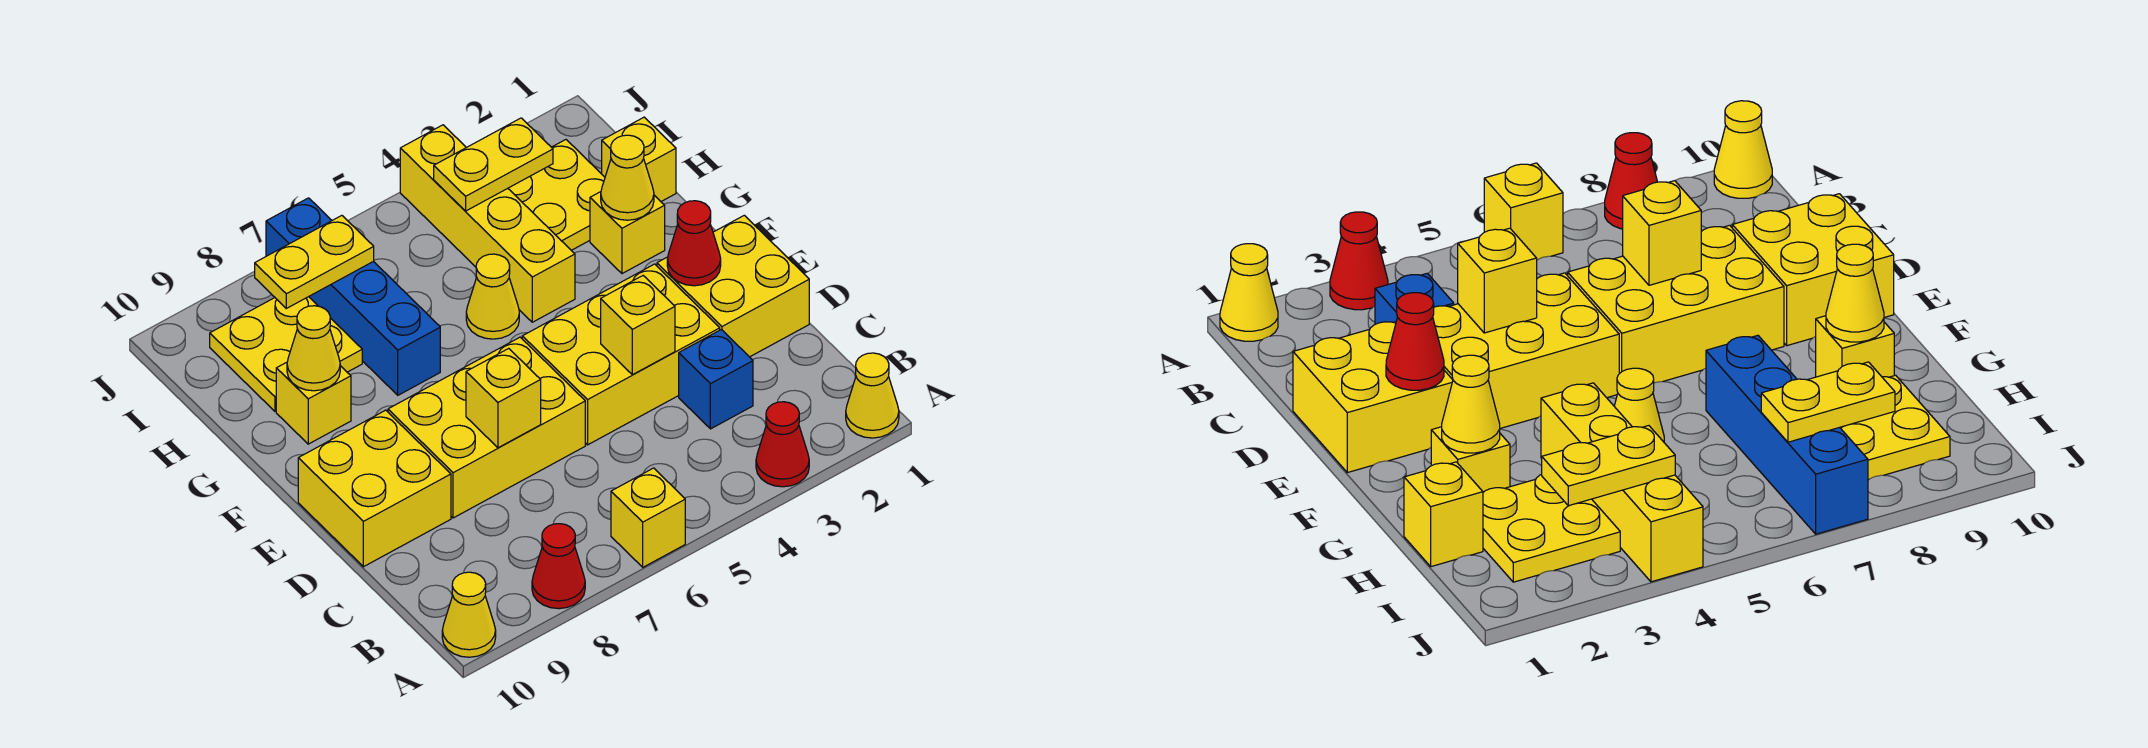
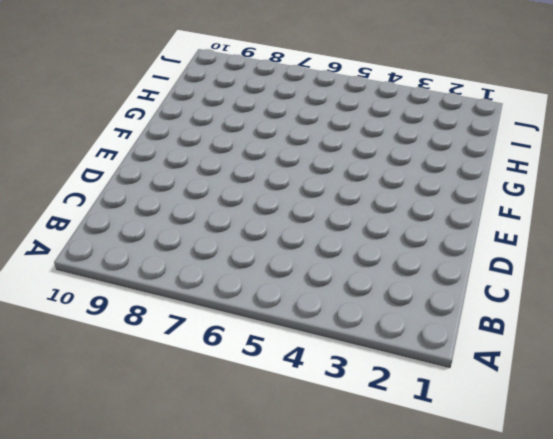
none -> yellow cone A1 level 1
none -> red cone A3 level 1
none -> yellow brick A6 level 1

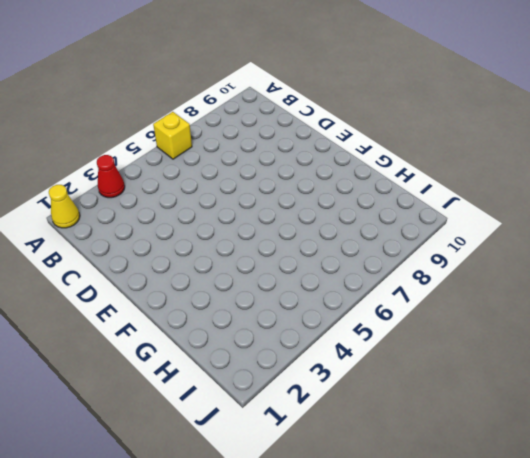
none -> red cone A8 level 1
none -> yellow cone A10 level 1
none -> blue brick C3 level 1

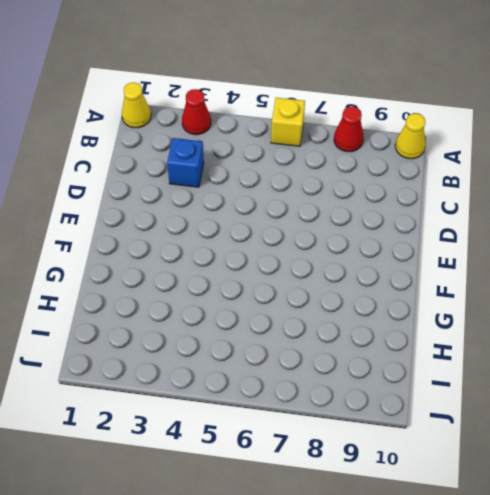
none -> yellow brick D1:E2 level 1
none -> yellow brick D3:E5 level 1
none -> yellow brick D6:E8 level 1

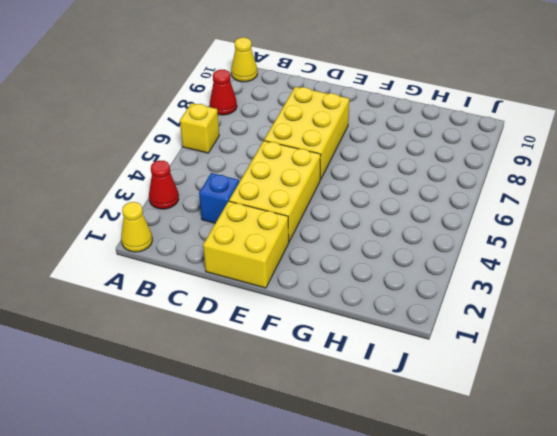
none -> yellow brick D9:E10 level 1
none -> yellow brick G2 level 1
none -> yellow brick G4:J4 level 1

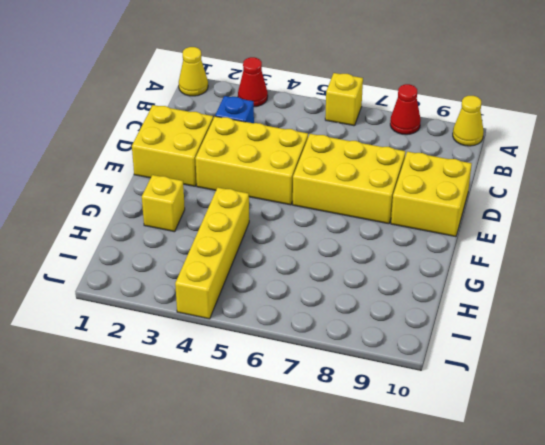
none -> yellow cone G5 level 1
none -> blue brick G7:J7 level 1
none -> yellow brick G9 level 1

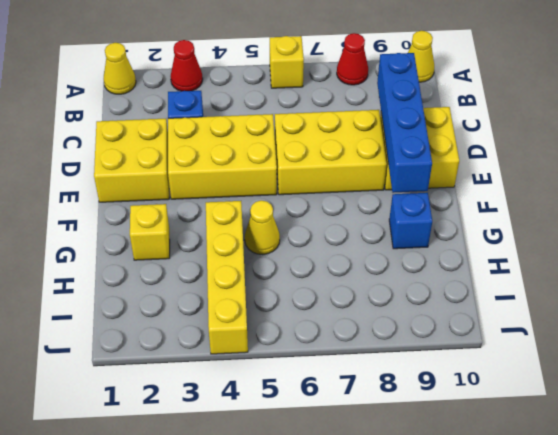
blue brick C9:F9 level 2 -> blue brick G7:J7 level 1
blue brick G9 level 1 -> yellow brick G9 level 1
none -> yellow brick H1 level 1
none -> yellow plate H2:I3 level 1
none -> yellow plate H8:I9 level 1

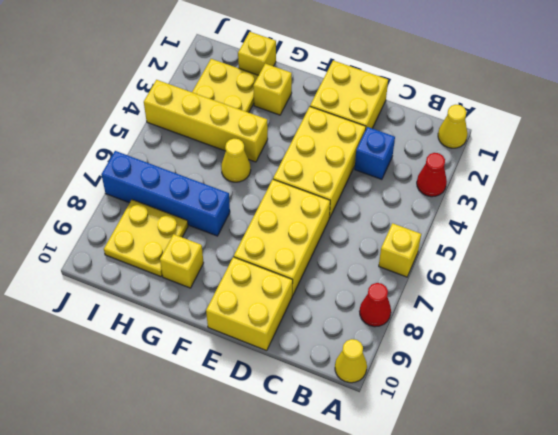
none -> yellow brick D4 level 2
none -> yellow brick D7 level 2
none -> red cone E2 level 2

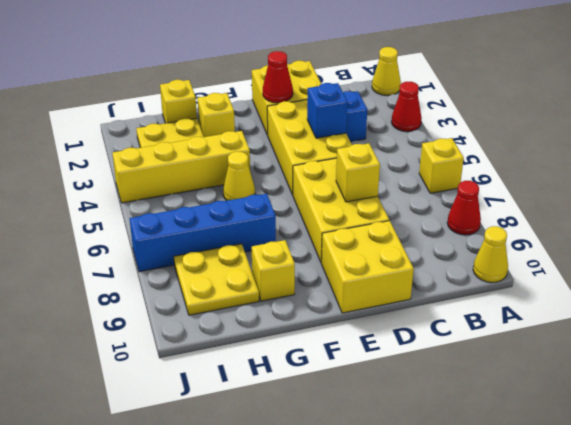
blue brick D4 level 2 -> yellow brick D4 level 2
none -> yellow cone G2 level 2
none -> yellow cone G9 level 2
none -> yellow plate I3:I4 level 2

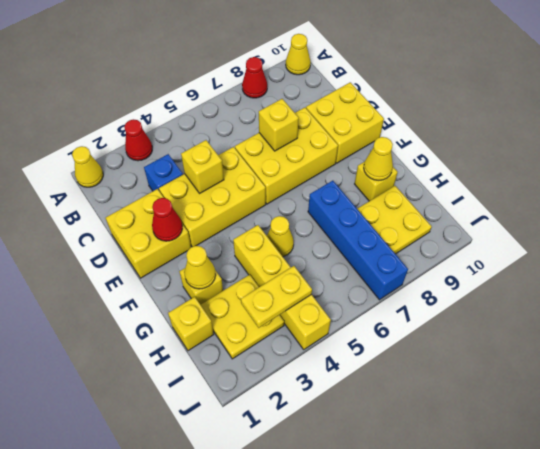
none -> yellow brick A6 level 1
none -> yellow plate I7:I8 level 2

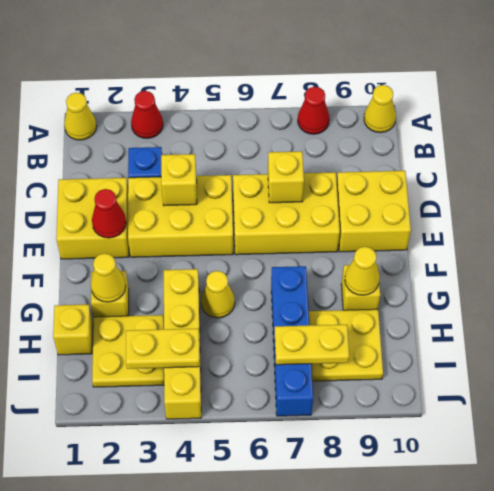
none -> yellow brick A6 level 1

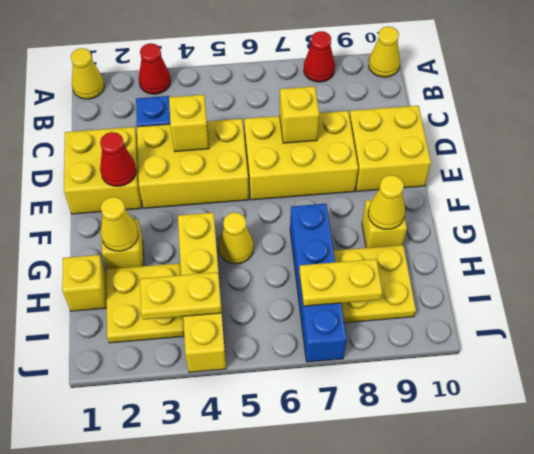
none -> yellow brick A6 level 1

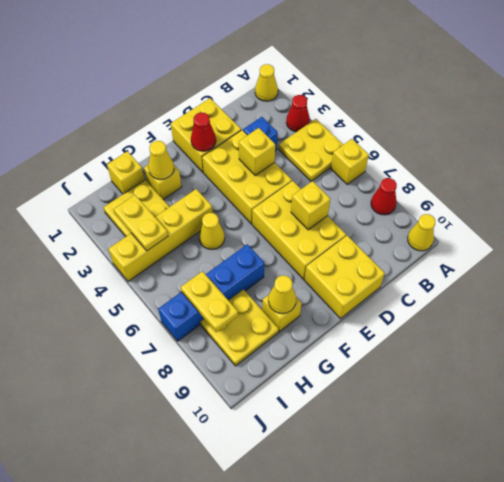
yellow plate A4:B5 level 1 -> none

